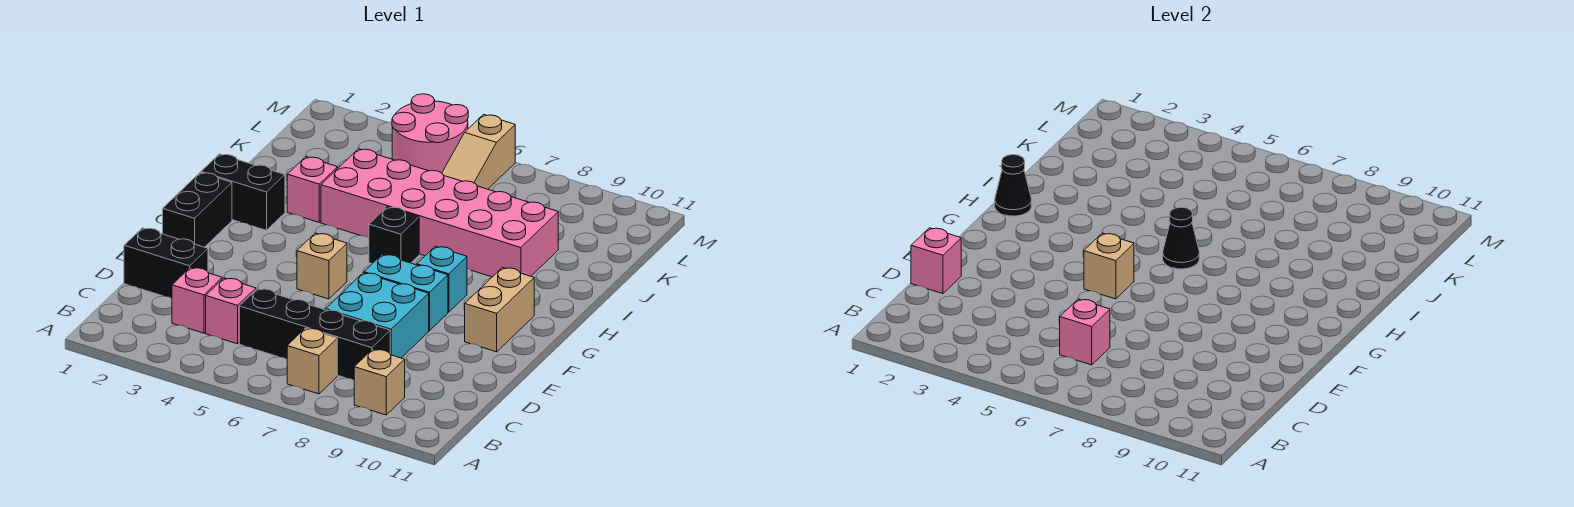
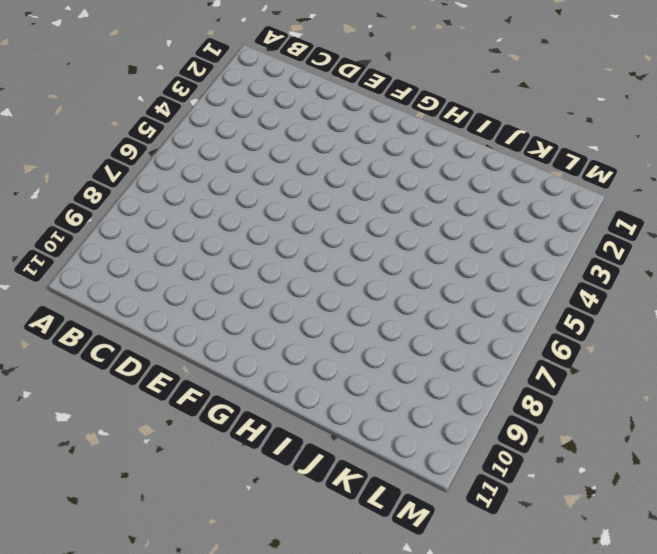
none -> tan brick B7 level 1
none -> tan brick B9 level 1
none -> pink brick C3 level 1

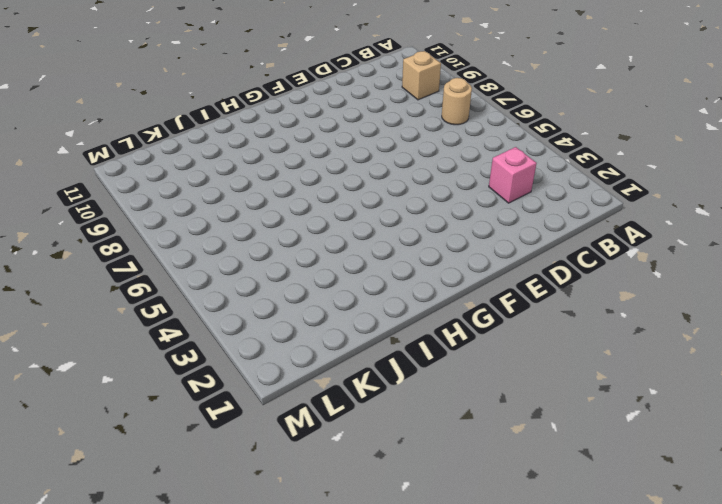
tan round brick B7 level 1 -> tan brick B7 level 1
none -> pink brick C4 level 1
none -> black brick C5:C8 level 1
none -> black brick D1:D2 level 1

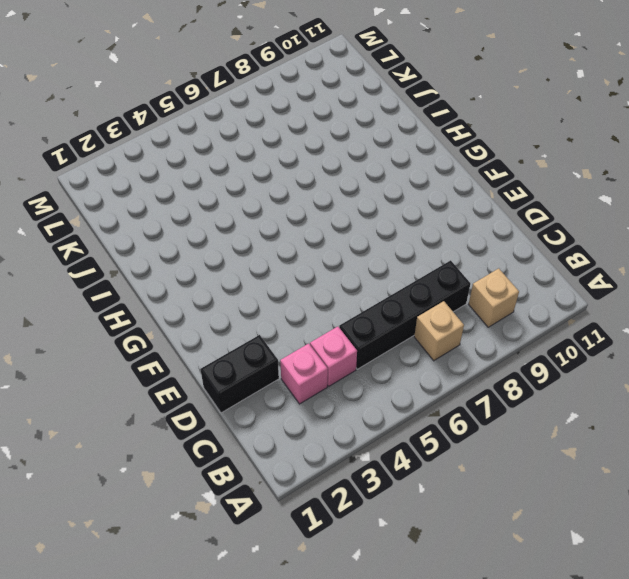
none -> cyan brick D7:E8 level 1
none -> black brick F1:G1 level 1
none -> tan brick F5 level 1

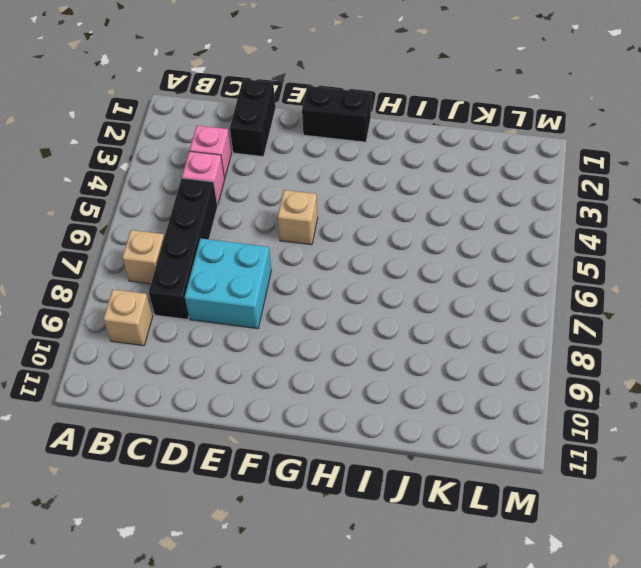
none -> cyan brick F7:F8 level 1
none -> tan brick F10:G10 level 1
none -> cyan brick G8 level 1

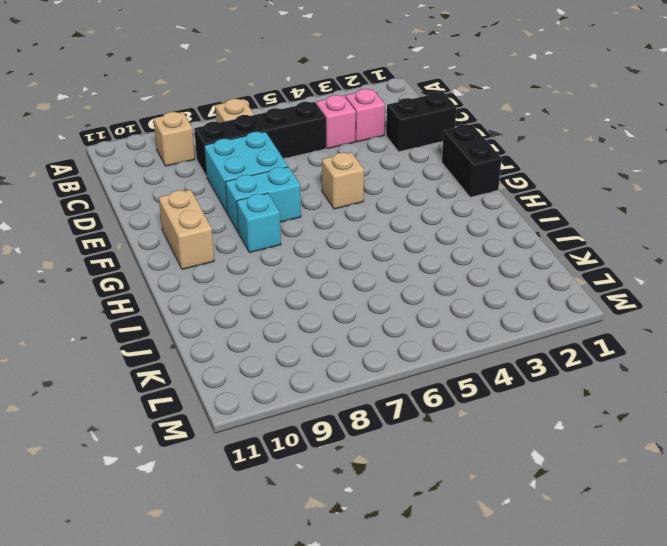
none -> black brick H1:H2 level 1
none -> black brick H6 level 1
none -> pink brick I3 level 1

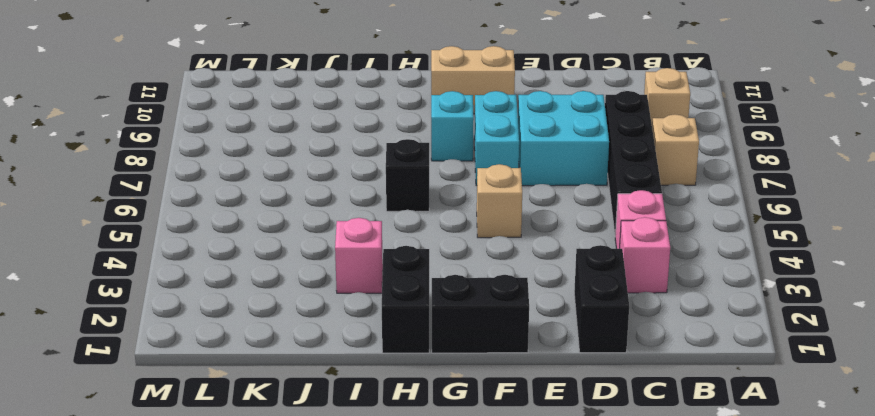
none -> pink brick I4:J9 level 1
none -> tan slope K6:M6 level 1 top M
none -> pink round brick L4:M5 level 1

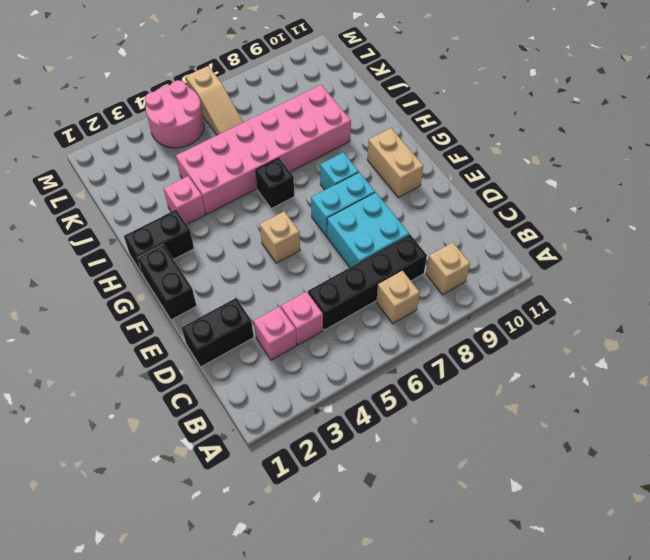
none -> pink brick C6 level 2
none -> pink brick D1 level 2
none -> tan brick F5 level 2

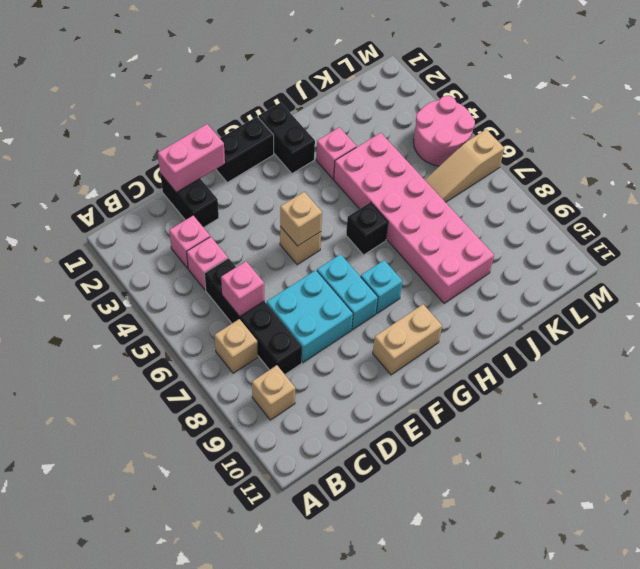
pink brick D1:E1 level 2 -> pink brick D1 level 2
none -> black cone H1 level 2
none -> black cone H6 level 2

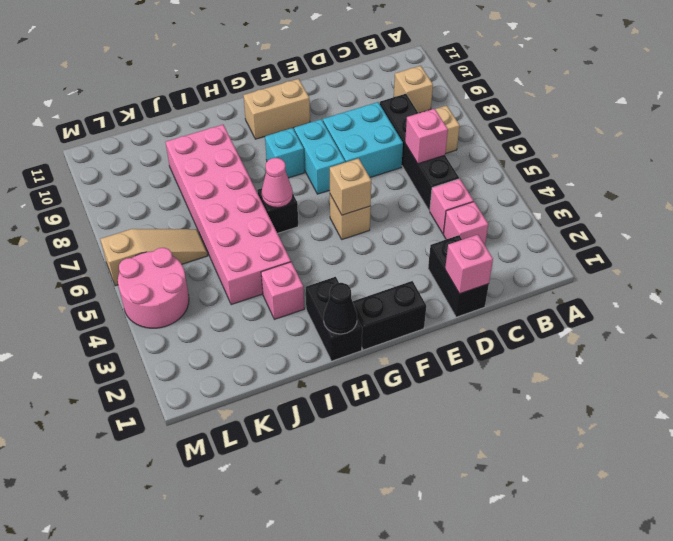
pink cone H6 level 2 -> black cone H6 level 2

